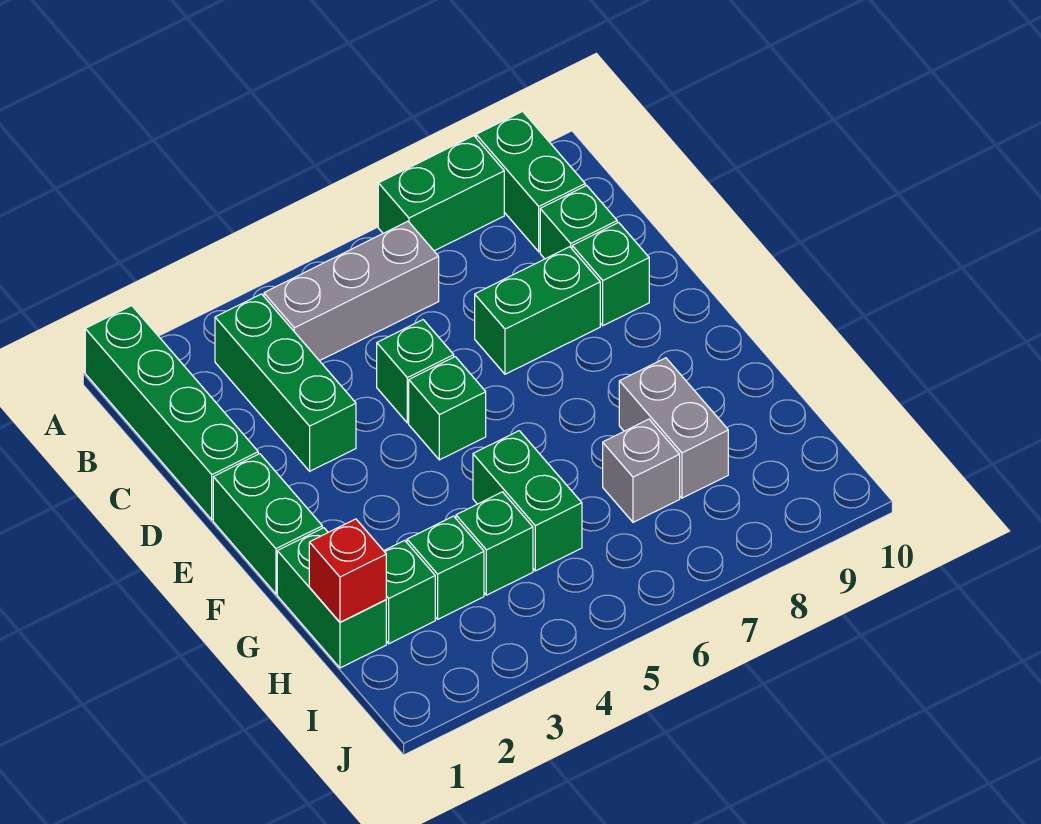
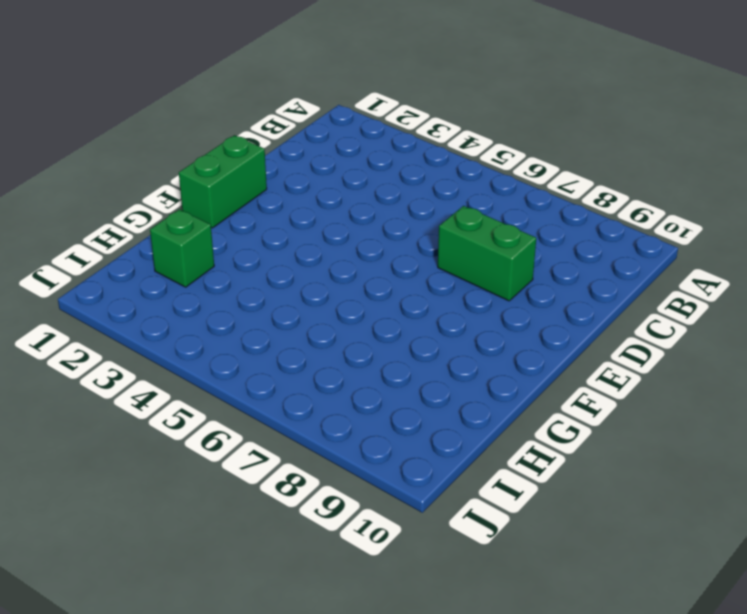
none -> green brick A1:D1 level 1
none -> green brick A7:A8 level 1
none -> green brick A9:B9 level 1

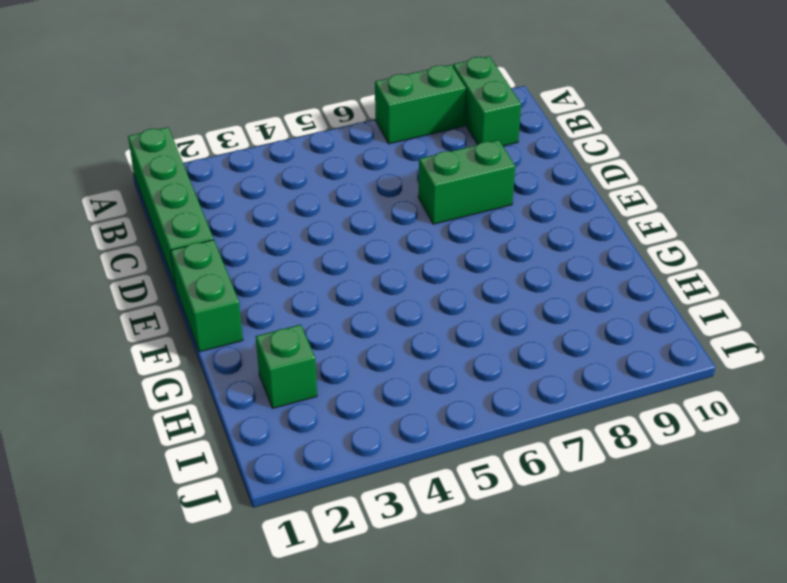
none -> green brick B3:D3 level 1
none -> grey brick B4:B6 level 1
none -> green brick C9 level 1

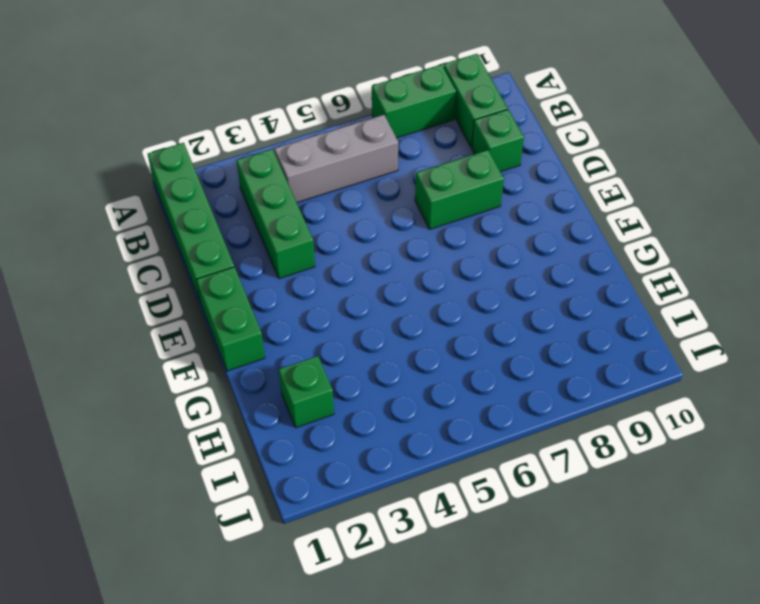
none -> green brick D5 level 1
none -> green brick D9 level 1
none -> green brick E5 level 1

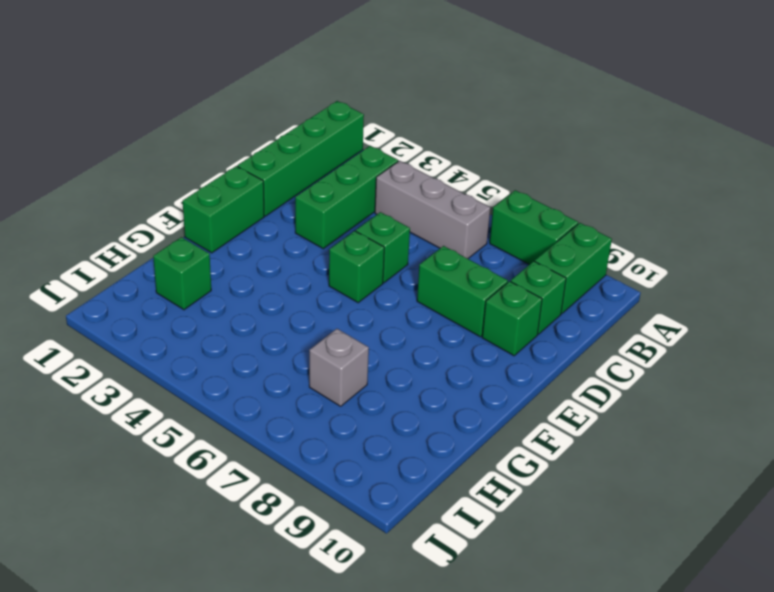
none -> green brick G1:H1 level 1
none -> green brick G5:H5 level 1
none -> grey brick G8:H8 level 1

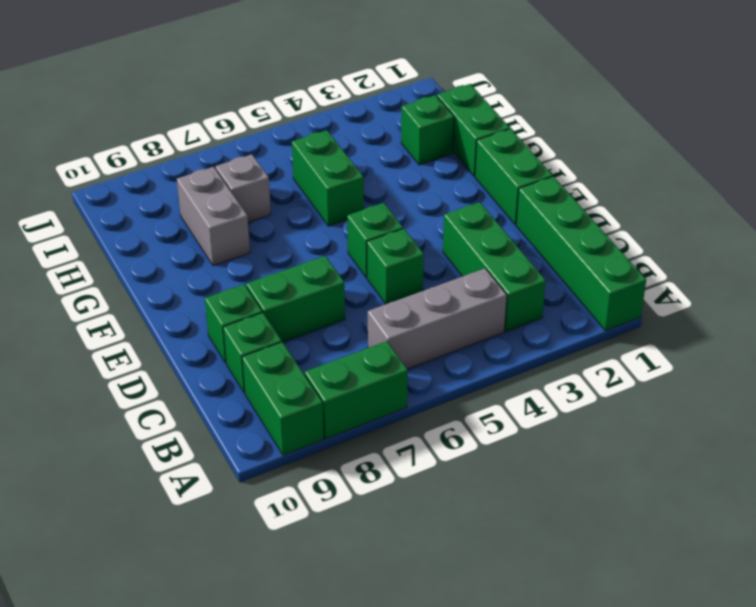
none -> green brick H3 level 1
none -> green brick H4 level 1
none -> red brick H1 level 2

